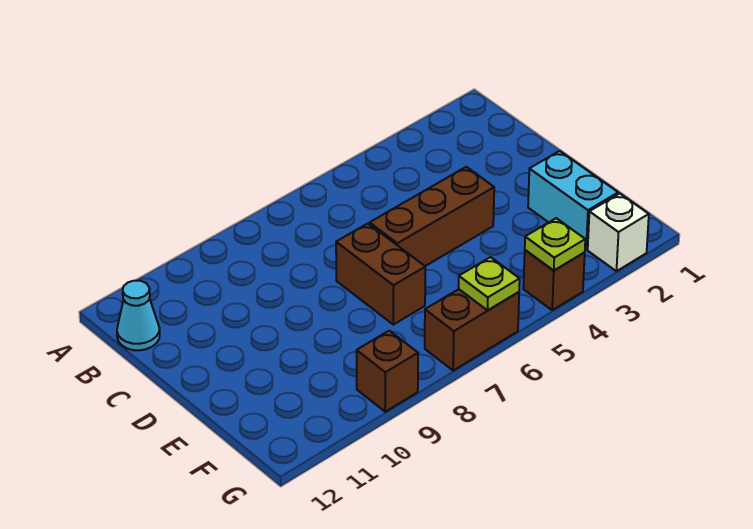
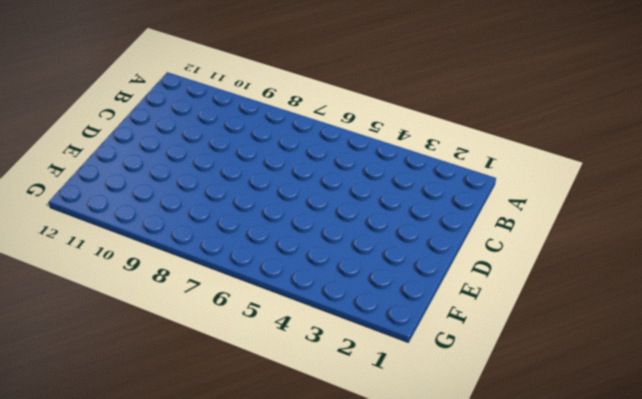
none -> cyan cone B12 level 1
none -> brown brick D4:D6 level 1

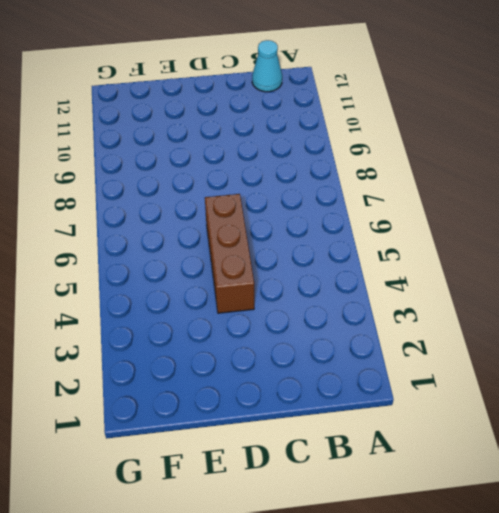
none -> brown brick D7:E7 level 1
none -> cyan brick E2:F2 level 1

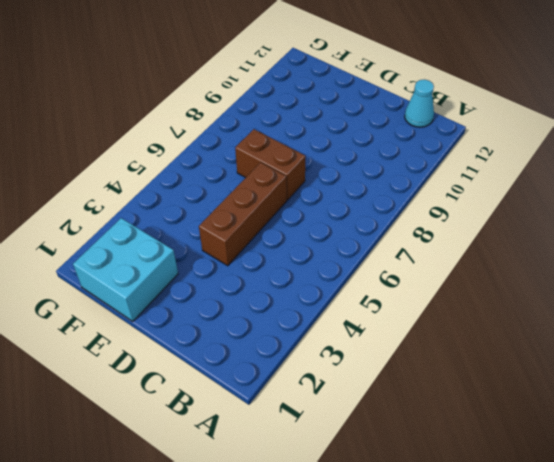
cyan brick E1:F2 level 1 -> cyan brick E2:F2 level 1
none -> white brick G2 level 1
none -> brown brick G4 level 1

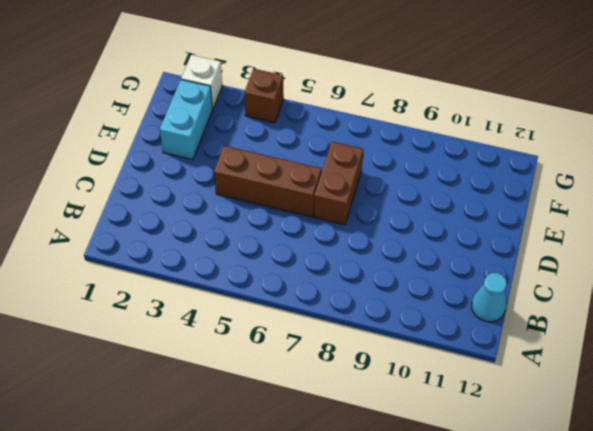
none -> brown brick G6:G7 level 1
none -> brown brick G9 level 1

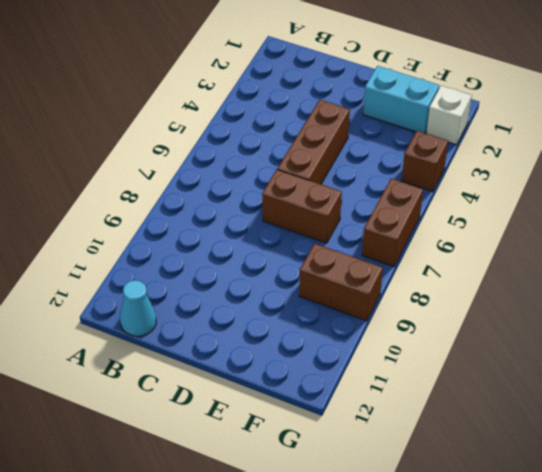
brown brick F9:G9 level 1 -> brown brick G9 level 1
none -> lime plate G4 level 2
none -> lime plate G6 level 2

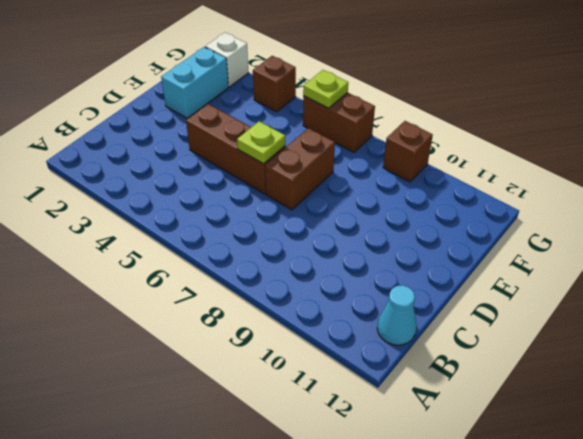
lime plate D6 level 2 -> lime plate G4 level 2

